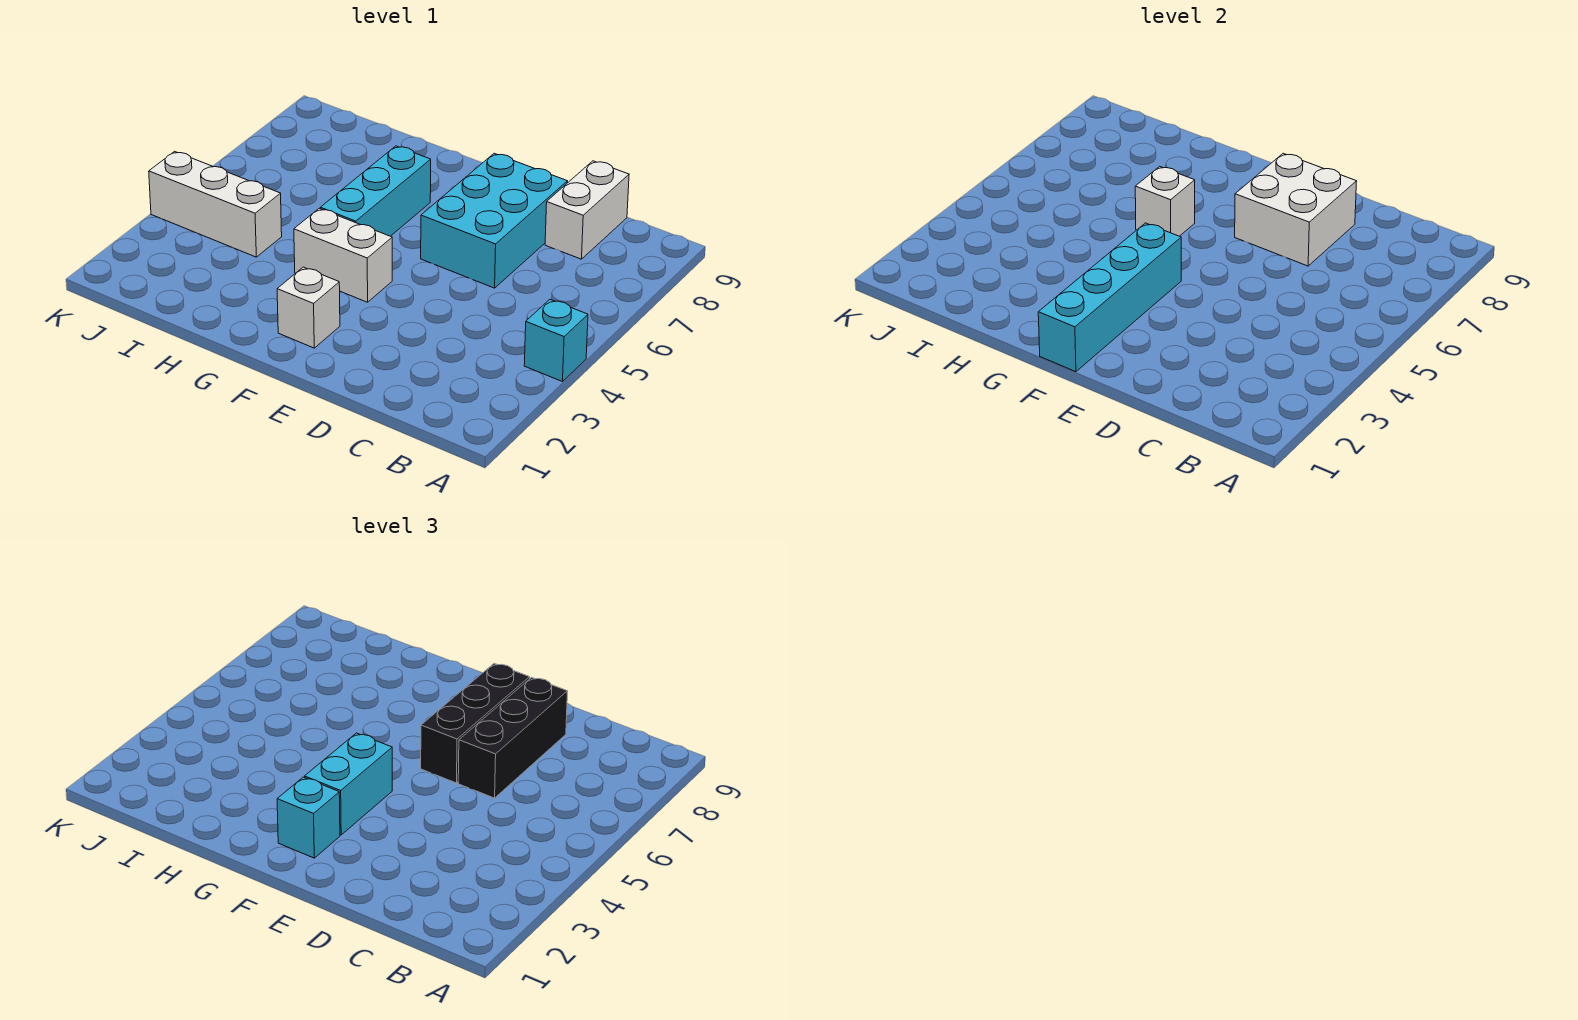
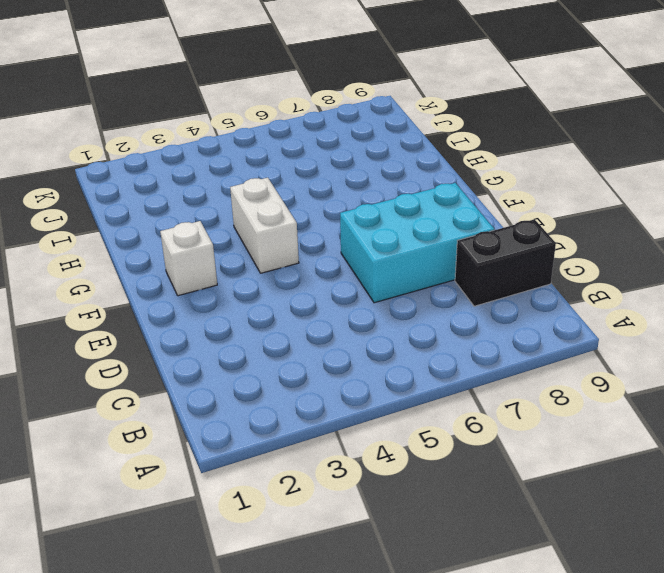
black brick C8:C9 level 1 -> white brick C8:C9 level 1
none -> cyan brick A4 level 1
none -> cyan brick G5:G7 level 1
none -> white brick I4:K4 level 1

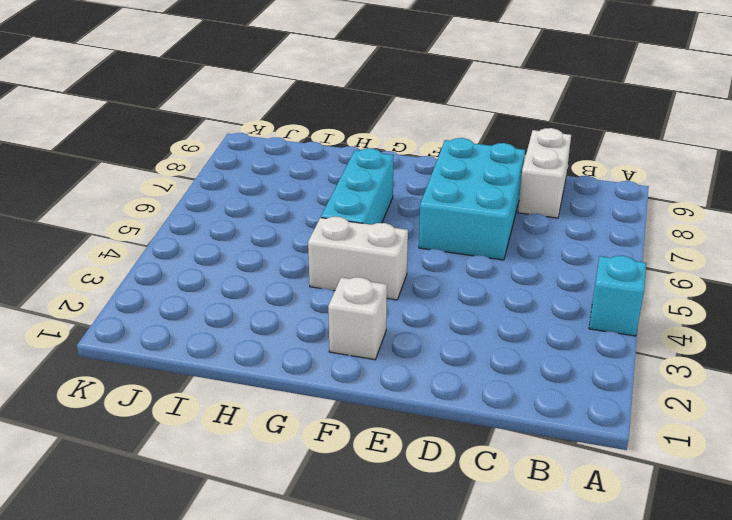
none -> white brick I4:K4 level 1
none -> white brick D7:E8 level 2
none -> cyan brick F1:F4 level 2

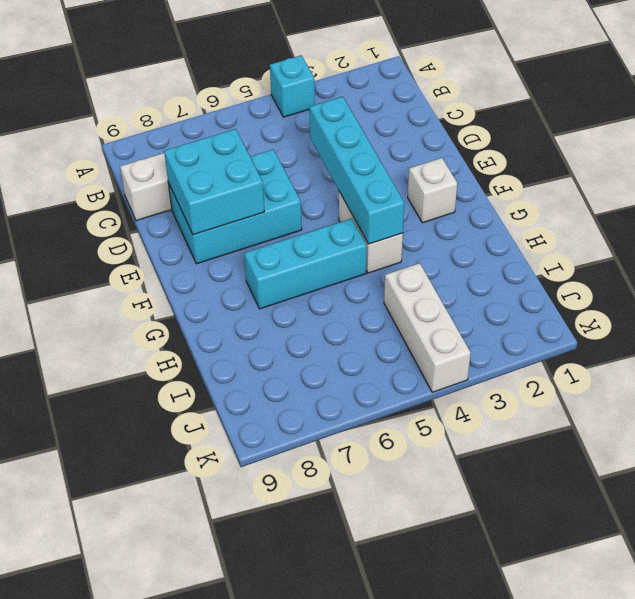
cyan brick D4:G4 level 2 -> cyan brick F1:F4 level 2
cyan brick D7:E8 level 2 -> white brick D7:E8 level 2
none -> white brick G6 level 2
none -> black brick D6:D8 level 3
none -> black brick E6:E8 level 3

